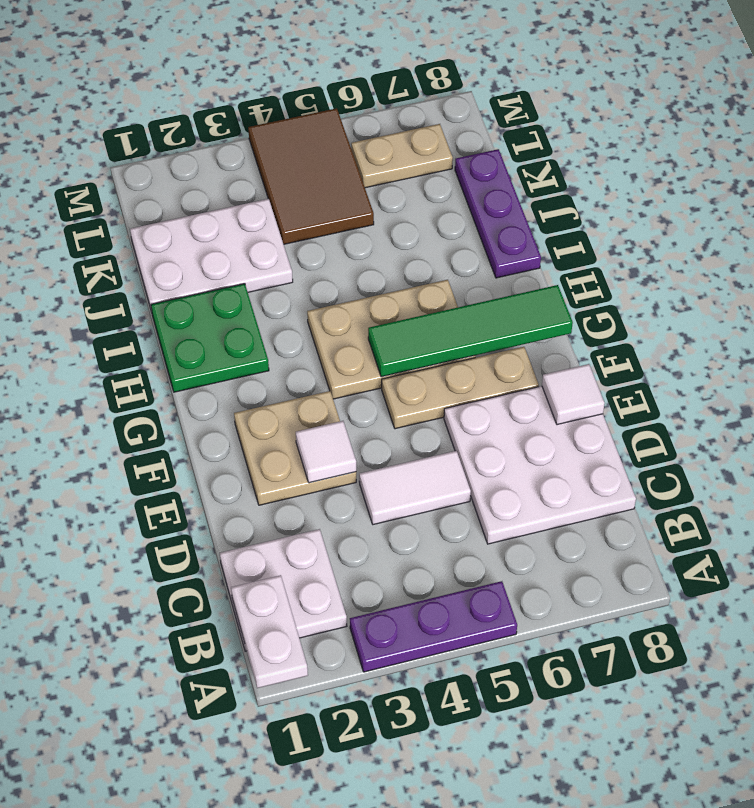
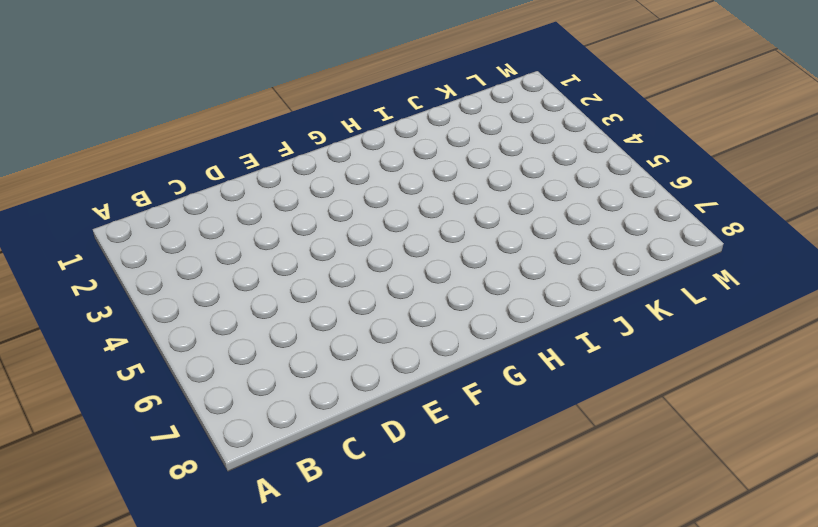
none -> purple plate A3:A5 level 1
none -> white plate B1:C2 level 1
none -> white plate C6:E8 level 1

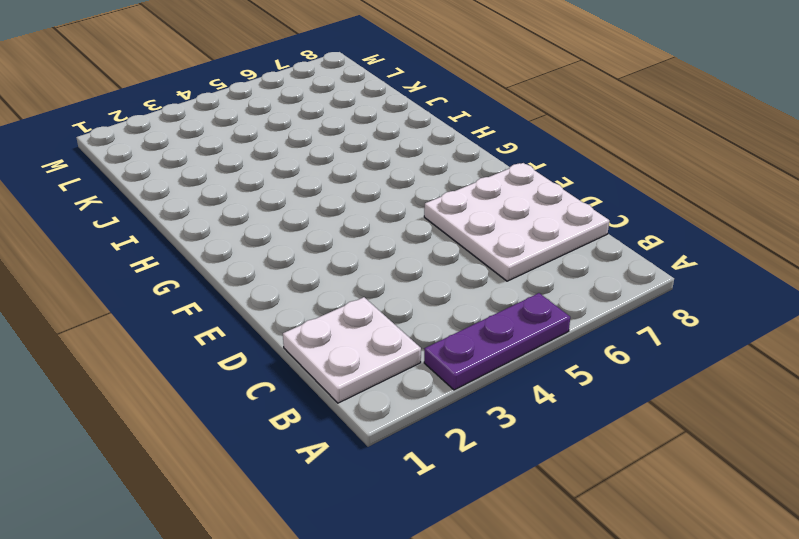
none -> white tile D4:D5 level 1
none -> tan plate E2:F3 level 1
none -> tan plate F5:F7 level 1

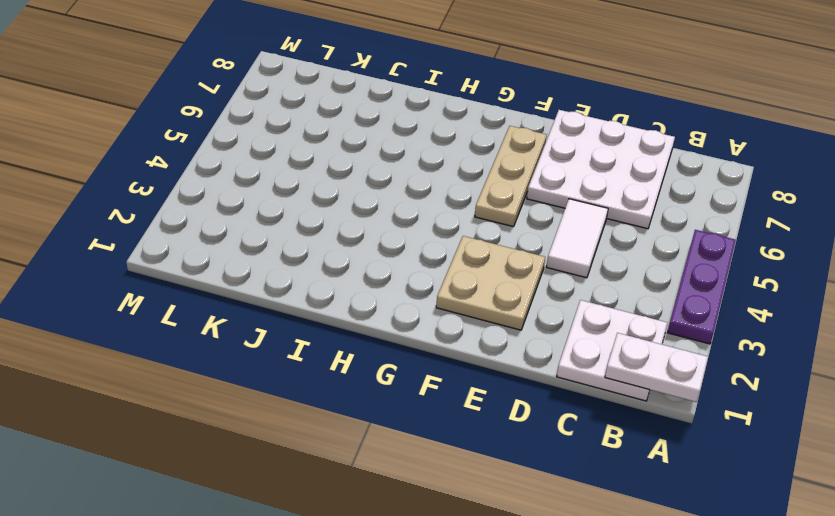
none -> tan plate G4:H6 level 1
none -> green plate H1:I2 level 1
none -> purple plate I8:K8 level 1

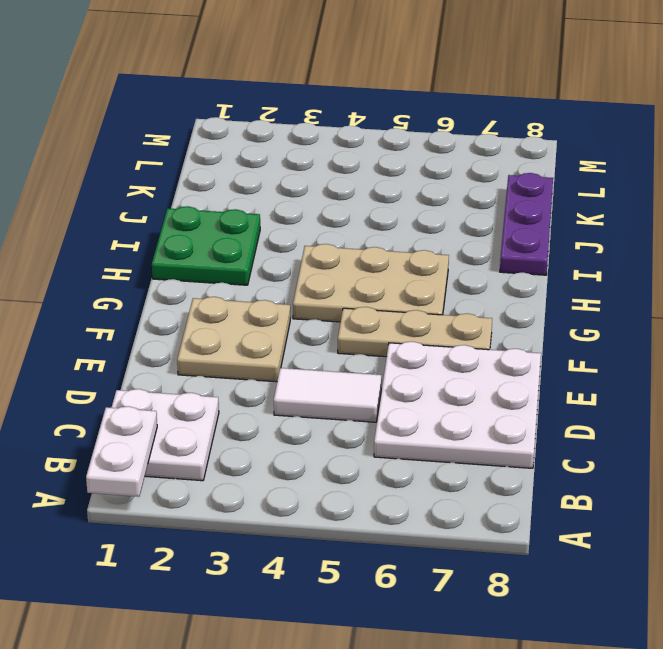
none -> purple plate A3:A5 level 1
none -> white plate J1:K3 level 1
none -> brown tile K4:M5 level 1

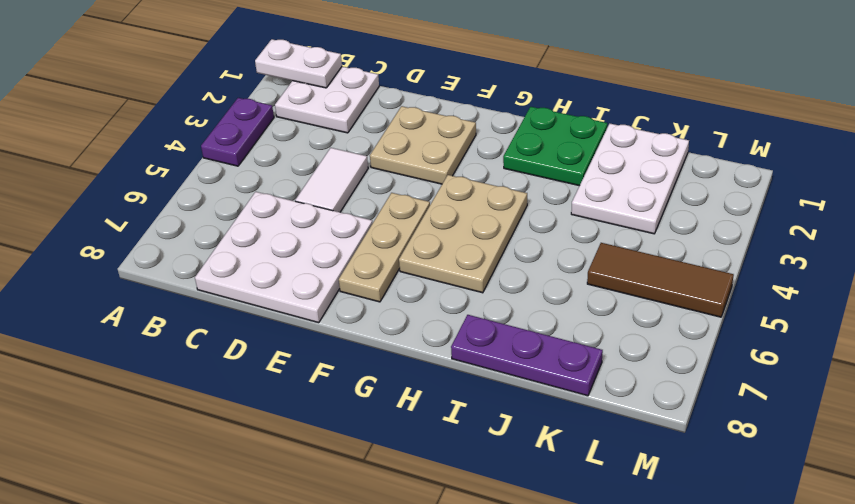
purple plate A3:A4 level 1 -> purple plate A3:A5 level 1
brown tile K5:M5 level 1 -> brown tile K4:M5 level 1
none -> tan plate L6:L7 level 1
none -> white tile E3 level 2
none -> white tile E8 level 2

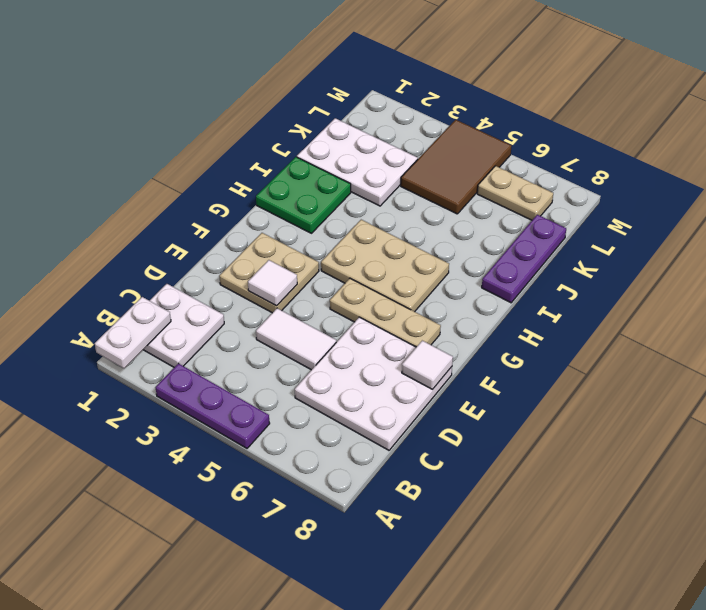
none -> green tile G5:G8 level 2

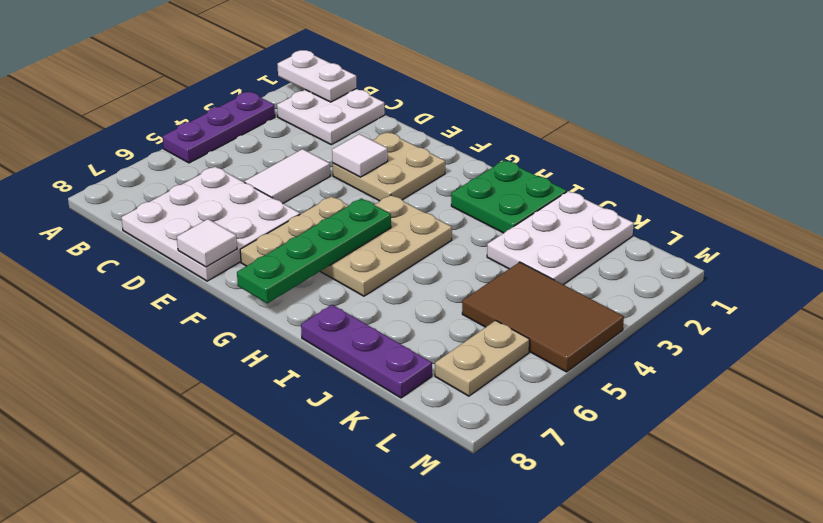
green plate G5:G8 level 2 -> green tile G5:G8 level 2

